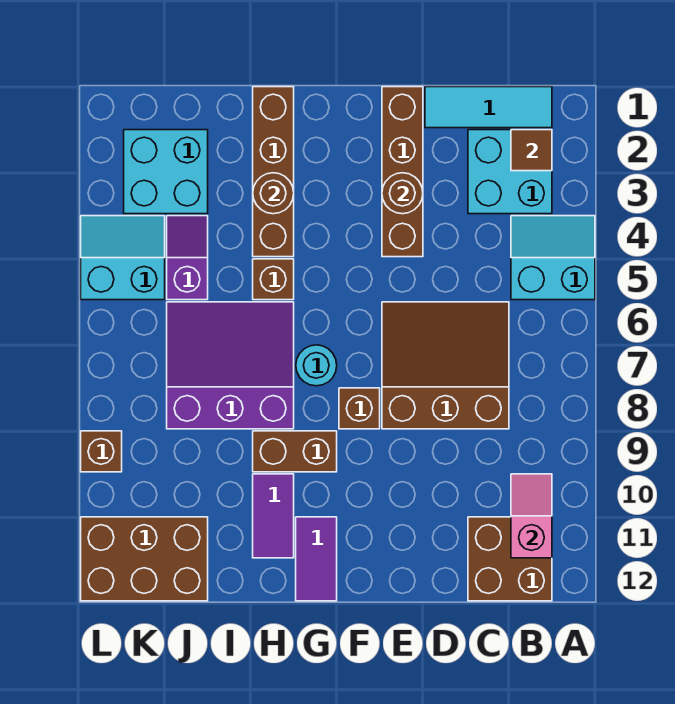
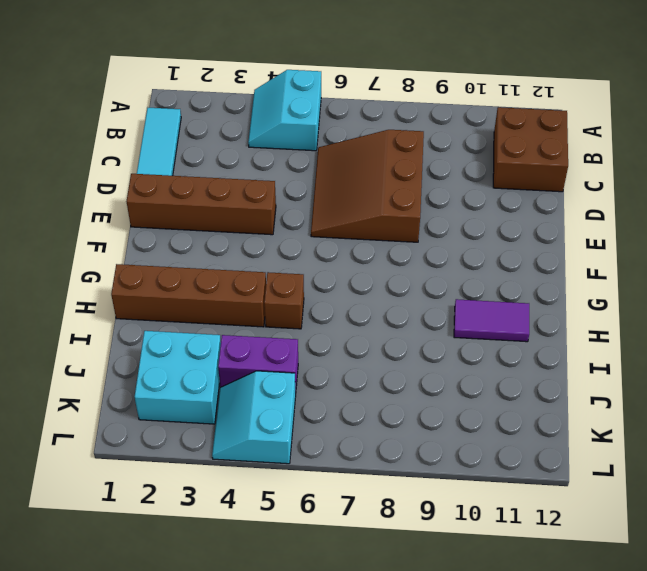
purple brick J4:J5 level 1 -> purple slope J4:J5 level 1 top 5
none -> cyan brick B2:C3 level 1
none -> brown brick F8 level 1
none -> cyan round brick G7 level 1

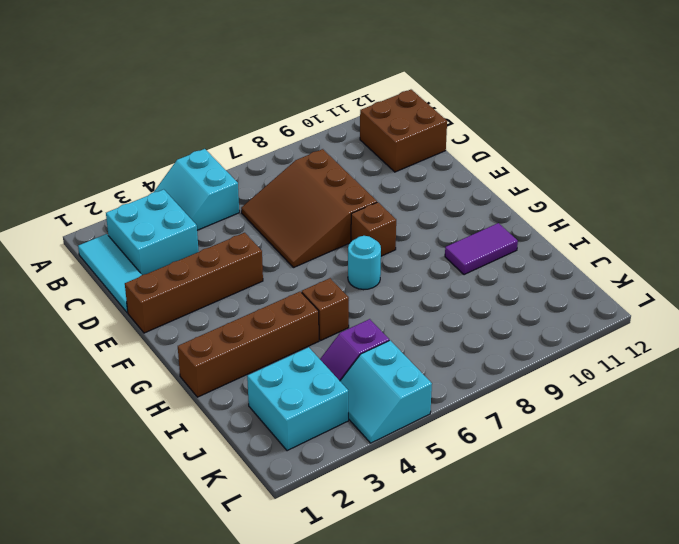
none -> brown brick G9:H9 level 1
none -> purple tile G11:G12 level 1
none -> purple slope H6:J8 level 1 top 8

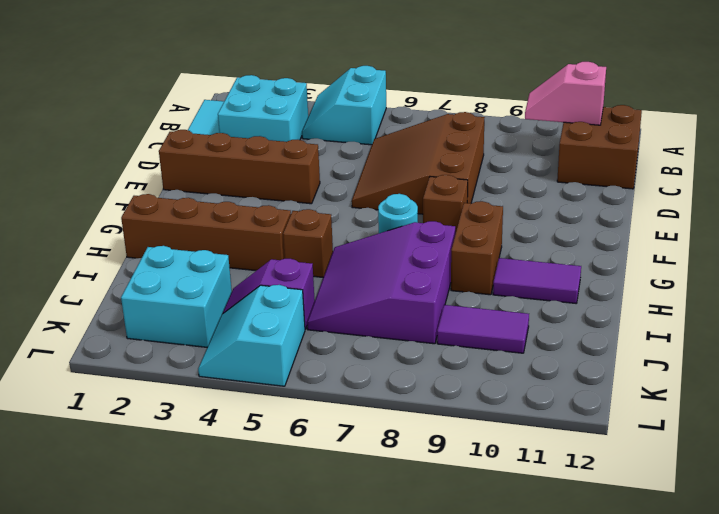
purple tile J9:J10 level 1 -> purple tile G11:G12 level 1
none -> brown brick J11:L12 level 1
none -> brown brick L9 level 1
none -> brown tile B2 level 2

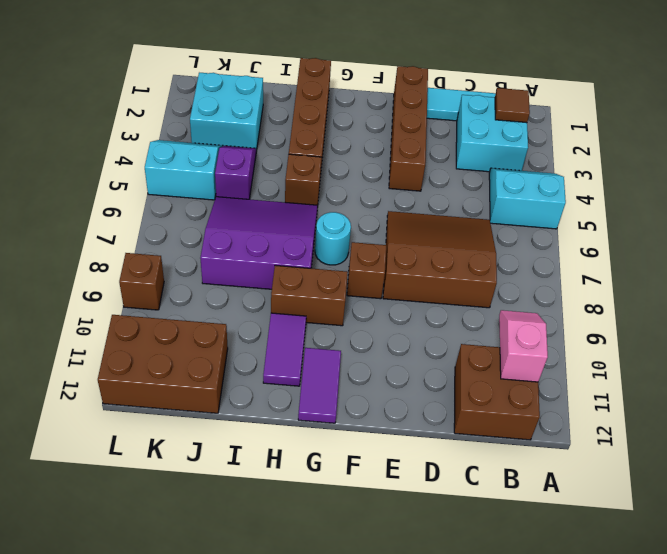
none -> brown round brick E3 level 2
none -> brown round brick H3 level 2

